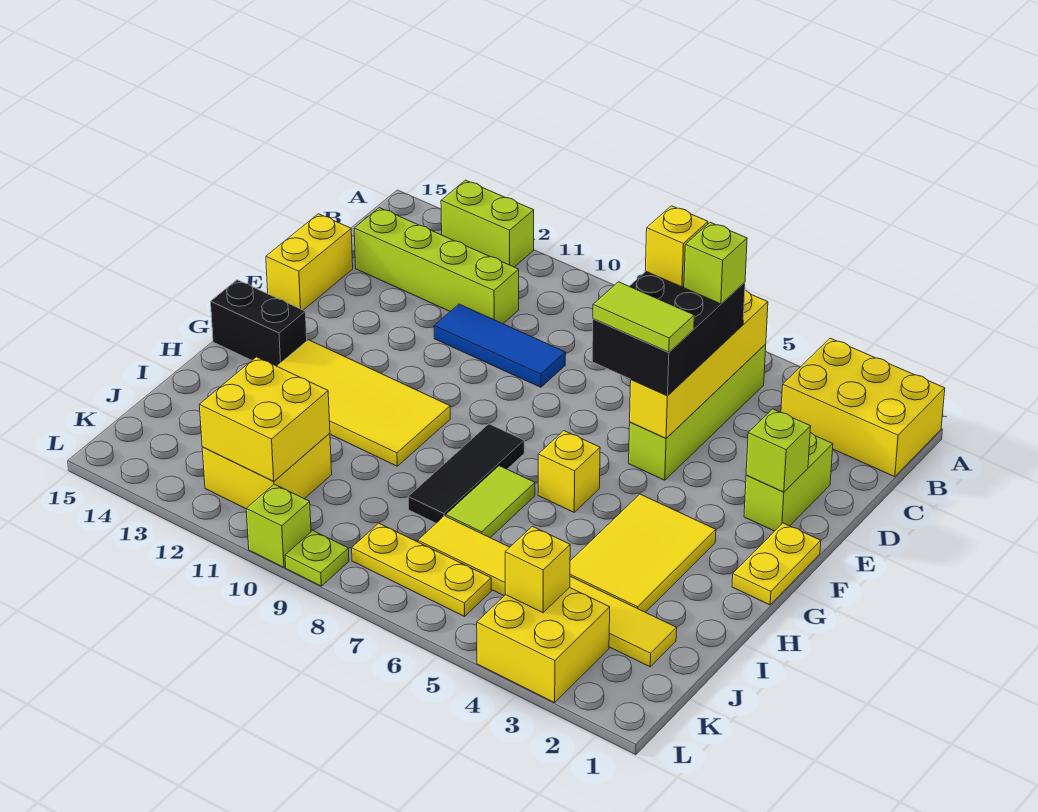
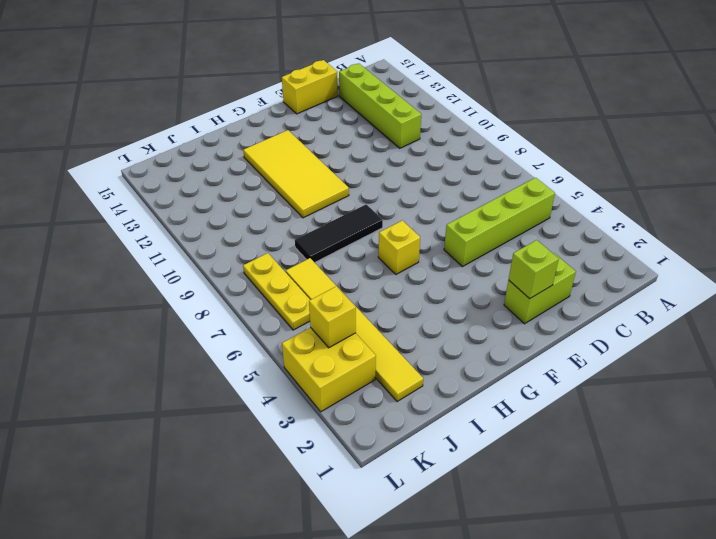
none -> yellow brick A1:B3 level 1
none -> lime brick A12:A13 level 1
none -> blue tile D9:D11 level 1

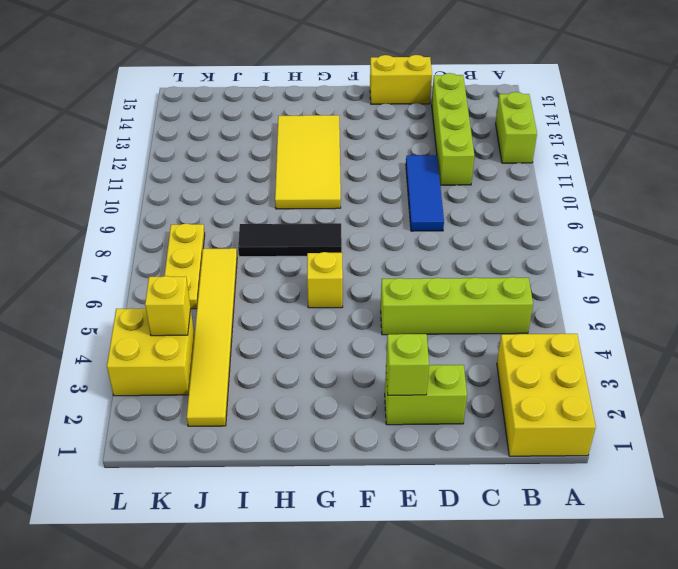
none -> yellow plate F1:G1 level 1
none -> yellow tile G3:I4 level 1
none -> black brick G14:G15 level 1

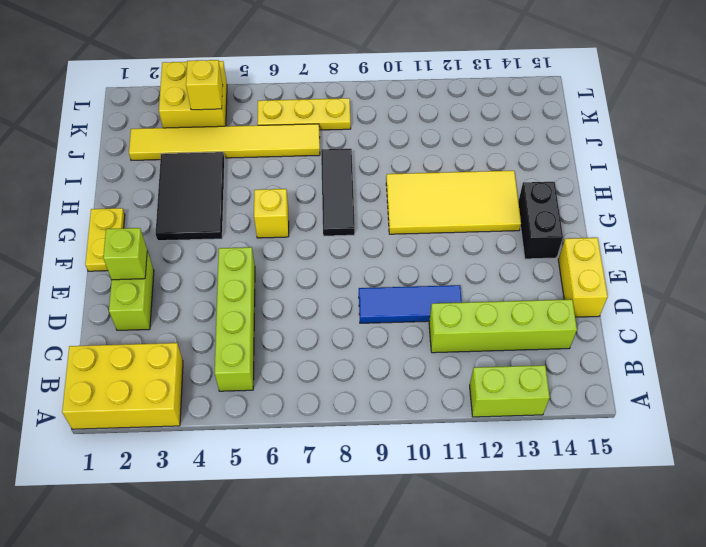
black brick F14:G14 level 1 -> black brick G14:G15 level 1
black tile G3:I4 level 1 -> yellow tile G3:I4 level 1
none -> lime tile H7:I7 level 1
none -> yellow brick J11:K12 level 1
none -> lime plate L9 level 1

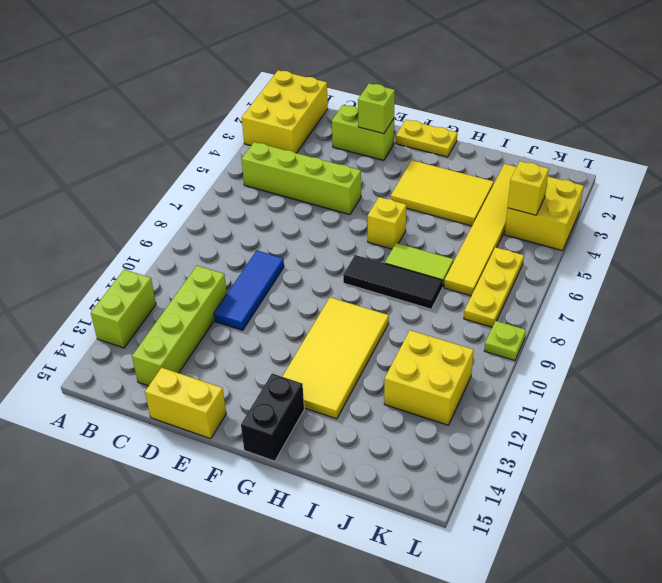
none -> lime brick L10 level 1
none -> yellow brick B5:E5 level 2
none -> yellow brick J11:K12 level 2

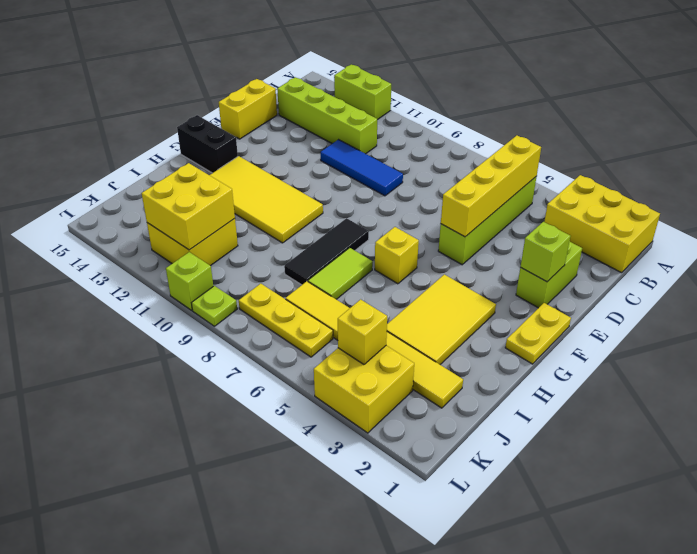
none -> black brick C5:E6 level 3
none -> lime brick C5 level 4
none -> yellow brick C6 level 4

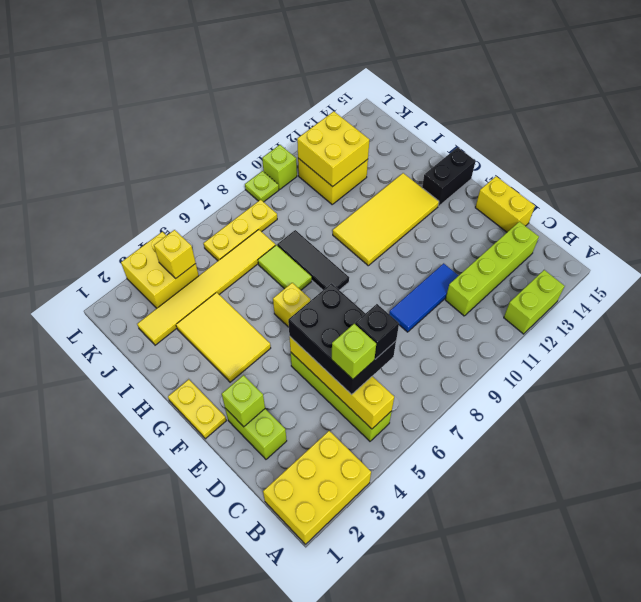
black brick C6 level 4 -> yellow brick C6 level 4
none -> lime tile E5:E6 level 4

